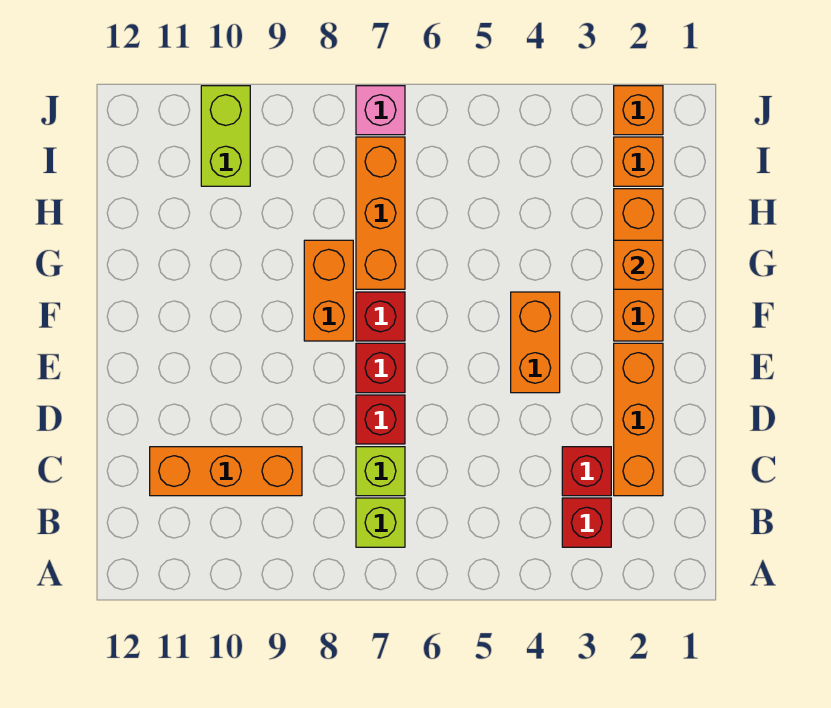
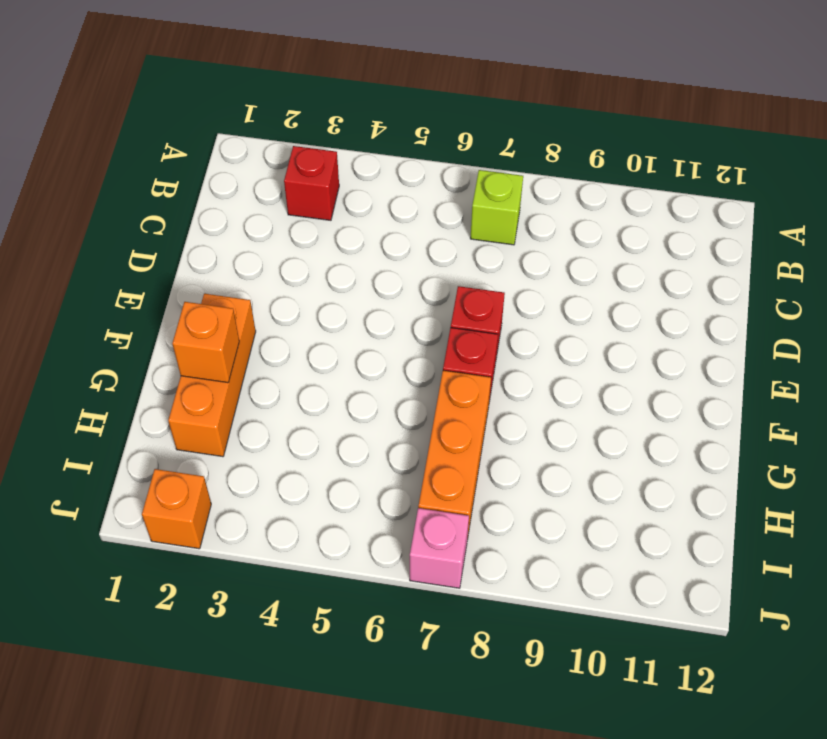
none -> orange brick C2:E2 level 1
none -> red brick C3 level 1
none -> lime brick C7 level 1

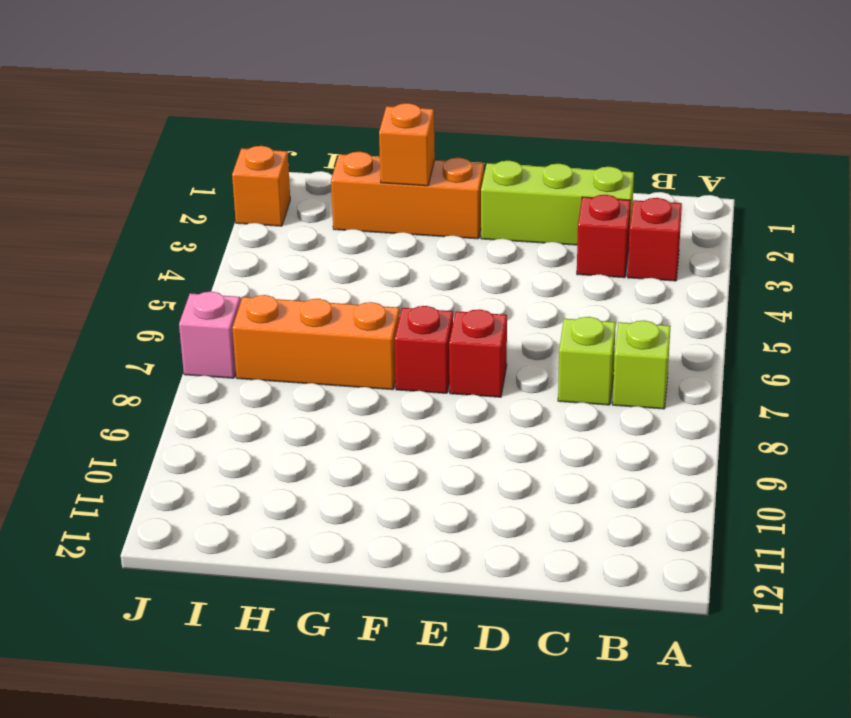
lime brick C2:E2 level 1 -> orange brick C2:E2 level 1
none -> orange brick C9:C11 level 1
none -> red brick D7 level 1
none -> orange brick E4:F4 level 1

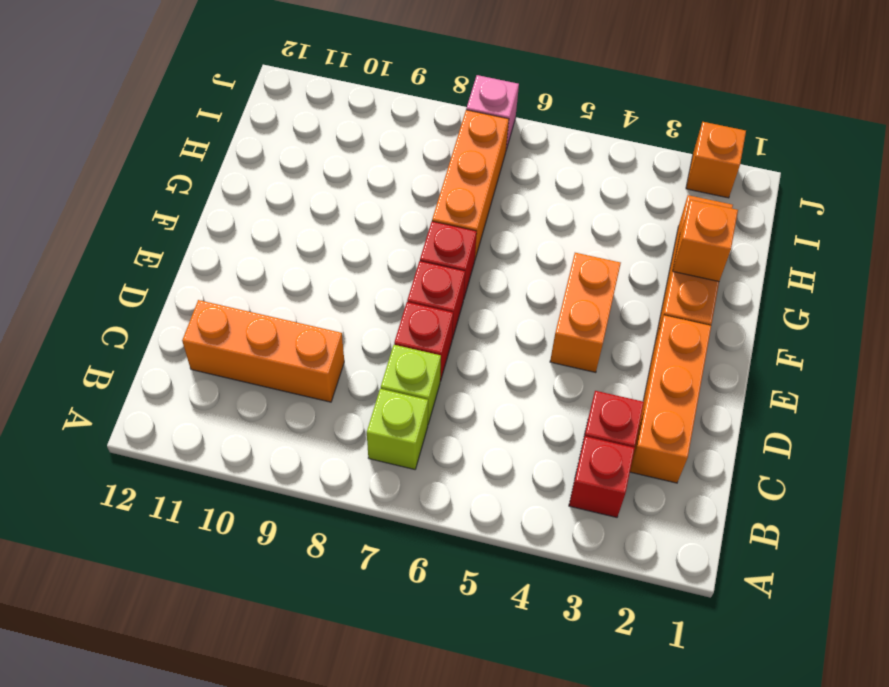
none -> orange brick F8:G8 level 1
none -> orange brick I2 level 1
none -> lime brick I10:J10 level 1

